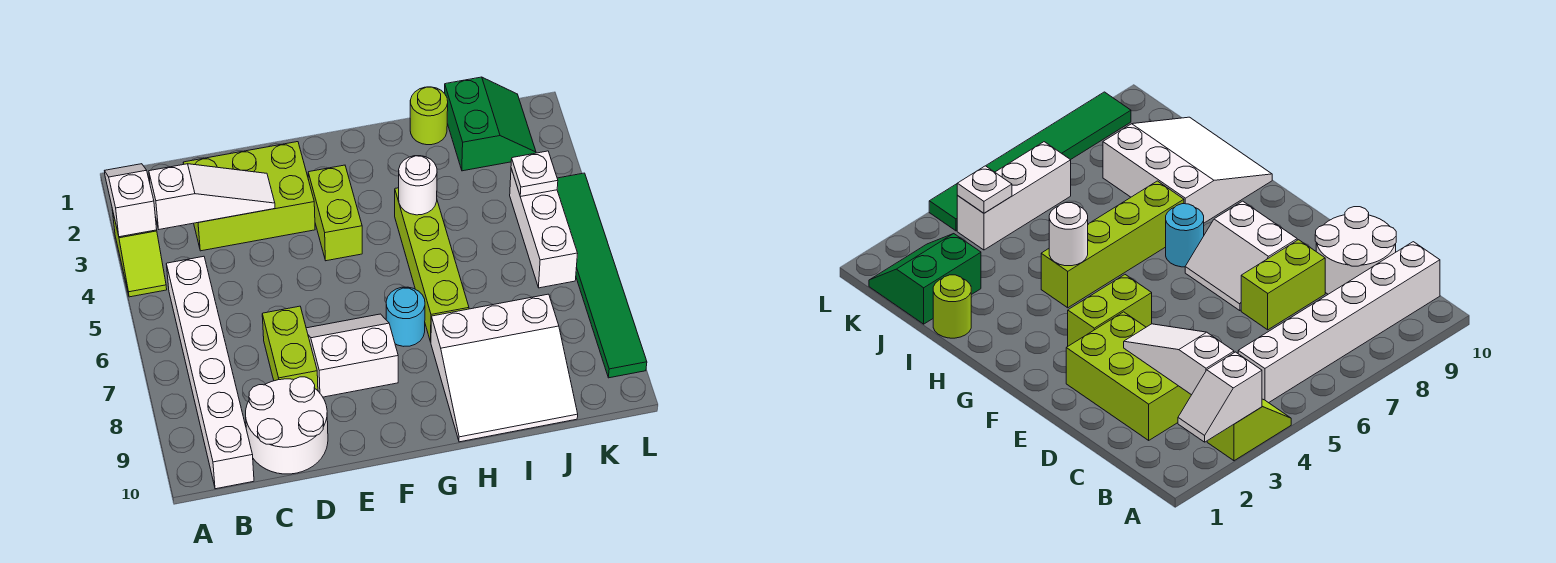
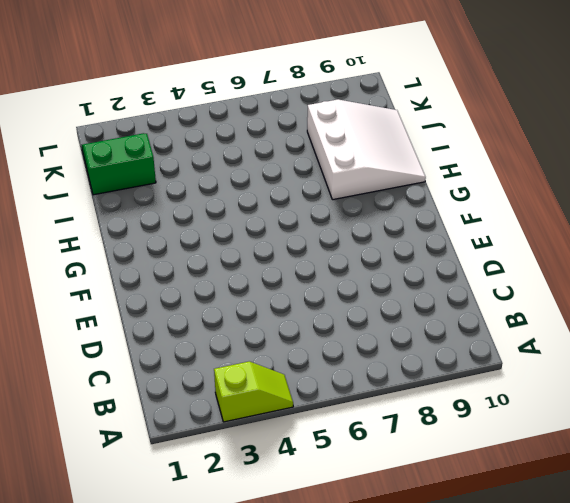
none -> white brick B5:B10 level 1
none -> lime brick C2:E3 level 1
none -> white round brick C9:D10 level 1

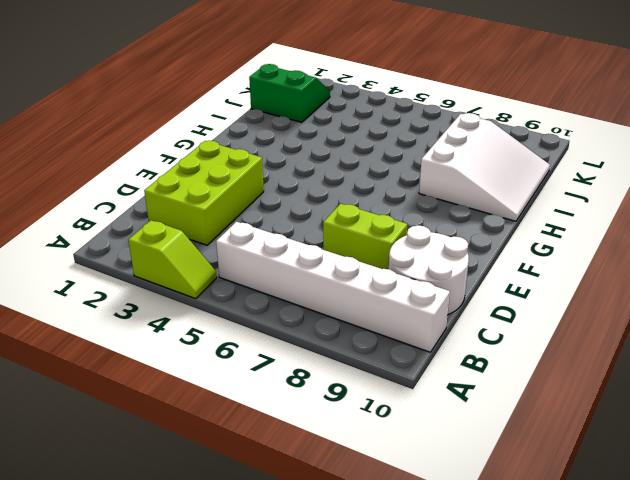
none -> white slope E7:F8 level 1 top 8
none -> lime brick F3:F4 level 1
none -> cyan round brick G7 level 1

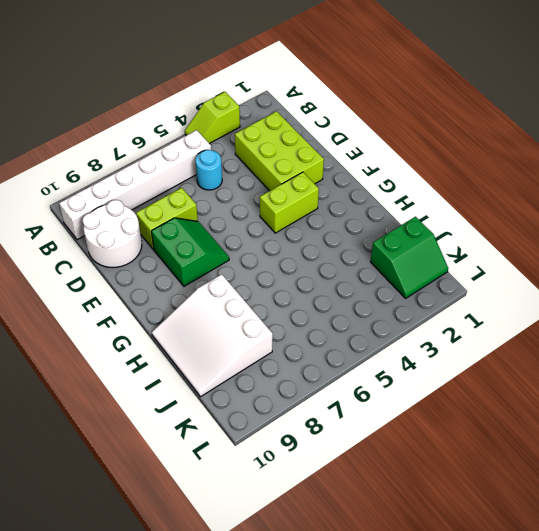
cyan round brick C5 level 1 -> cyan round brick G7 level 1
green slope E7:F8 level 1 top 8 -> white slope E7:F8 level 1 top 8
none -> lime brick H4:H7 level 1
none -> lime round brick I1 level 1
none -> white brick K4:K6 level 1

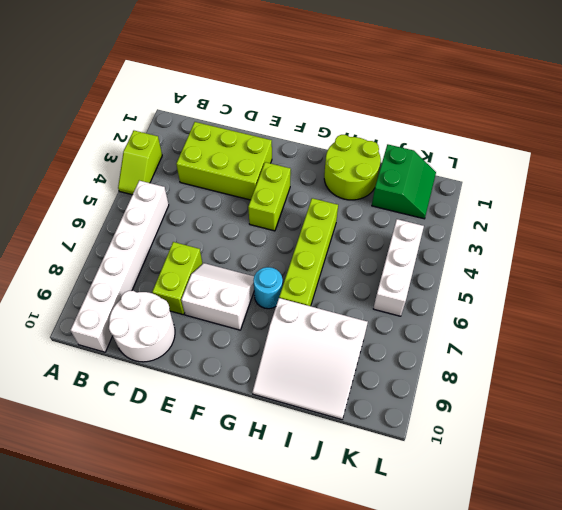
lime round brick H1:I2 level 1 -> lime round brick I1 level 1
none -> green tile L4:L9 level 1
none -> white slope A2:A3 level 2 top 3
none -> white slope B3:D3 level 2 top B

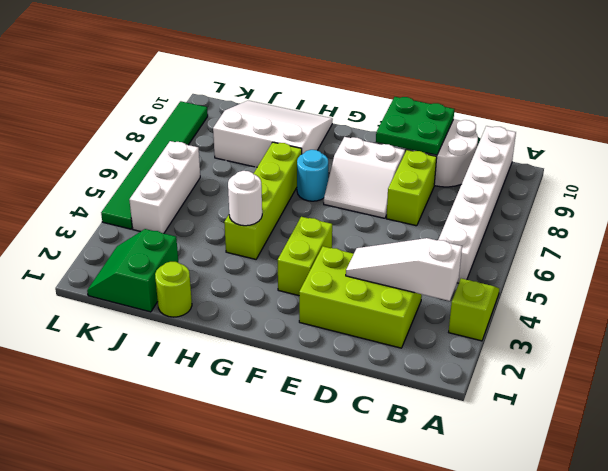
green plate D9:E10 level 2 -> none
none -> white slope A2:A3 level 2 top 3
none -> white plate K4 level 2

